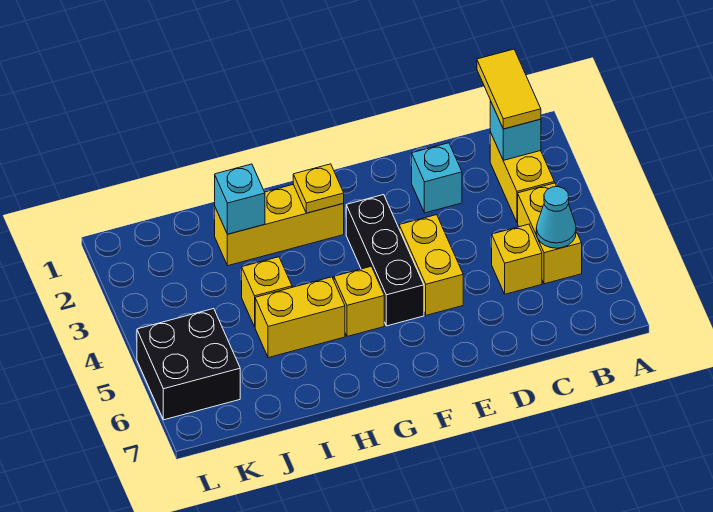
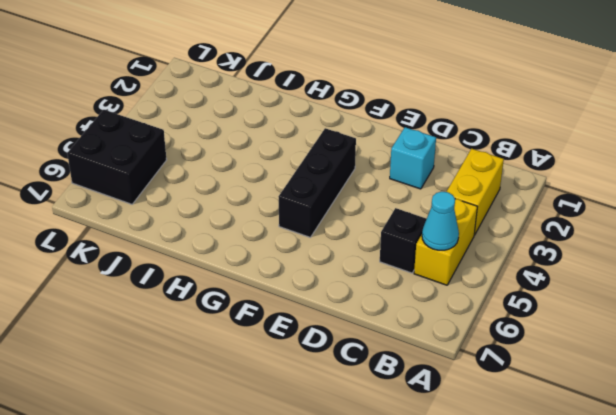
black brick C5 level 1 -> yellow brick C5 level 1
none -> yellow brick E4:E5 level 1
none -> yellow brick G2:I2 level 1
none -> yellow brick G5 level 1

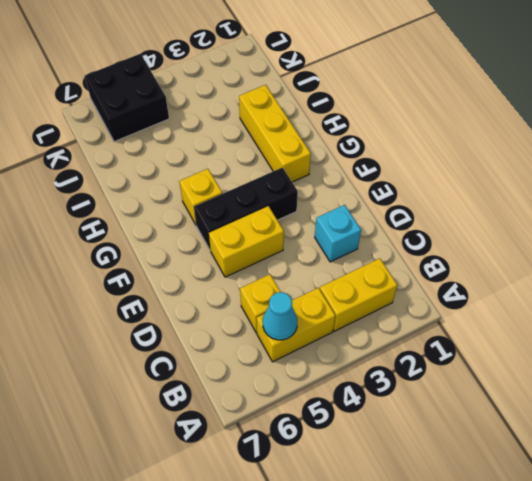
none -> yellow brick H5:I5 level 1
none -> yellow brick I4 level 1
none -> cyan brick B2 level 2

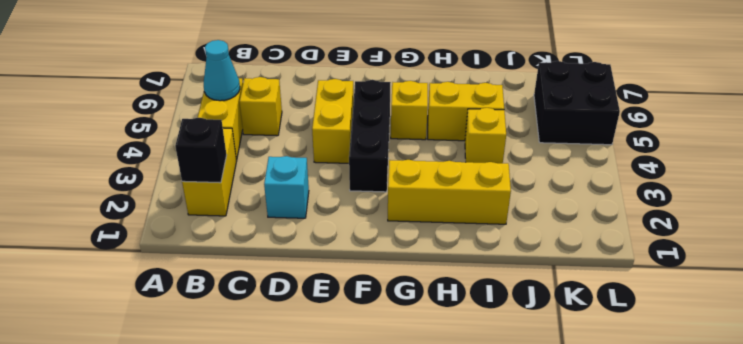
black brick B2 level 2 -> cyan brick B2 level 2
none -> yellow plate G2 level 2
none -> cyan brick I2 level 2
none -> yellow tile B1:B2 level 3

